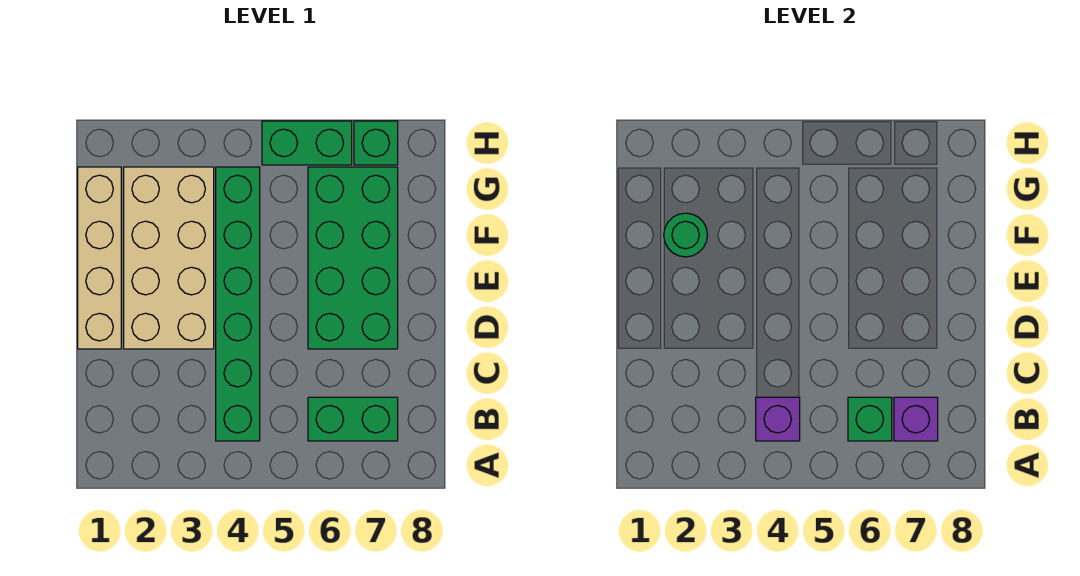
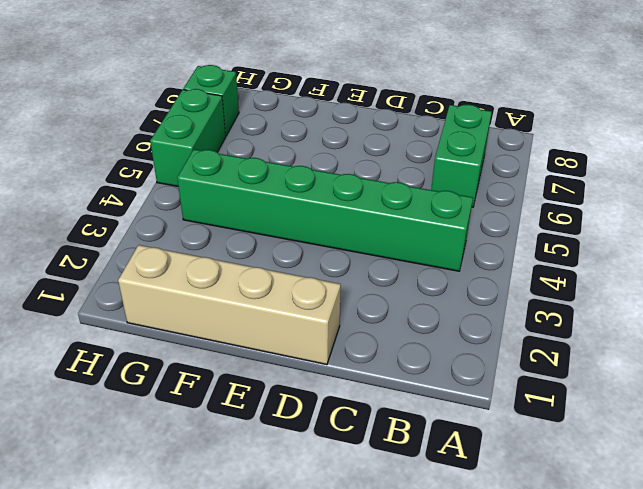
none -> tan brick D2:G3 level 1
none -> green brick D6:G7 level 1

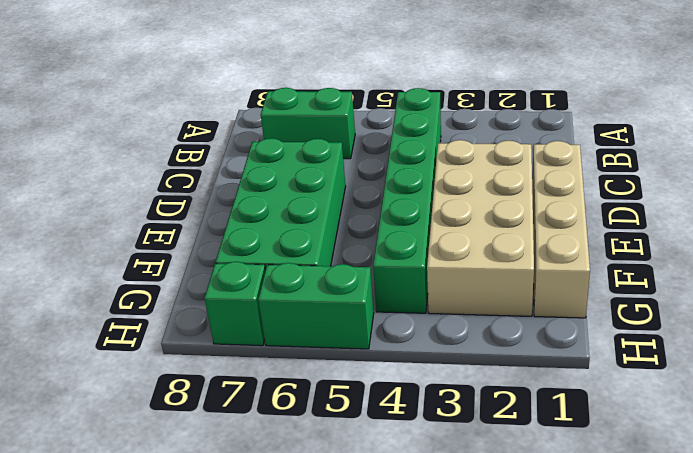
none -> purple brick B4 level 2
none -> green brick B6 level 2

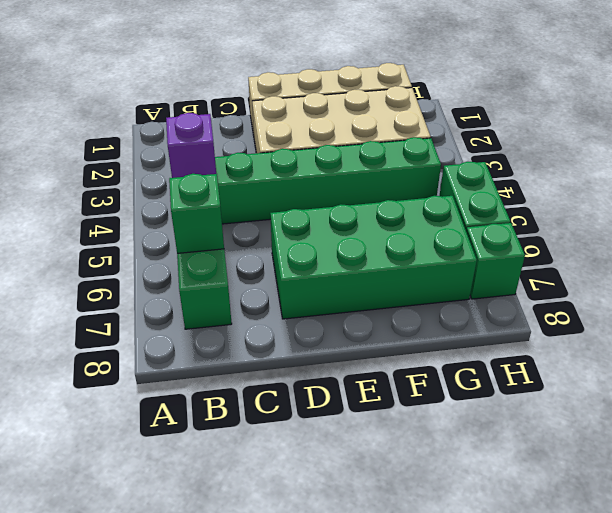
none -> purple brick B7 level 2
none -> green round brick F2 level 2

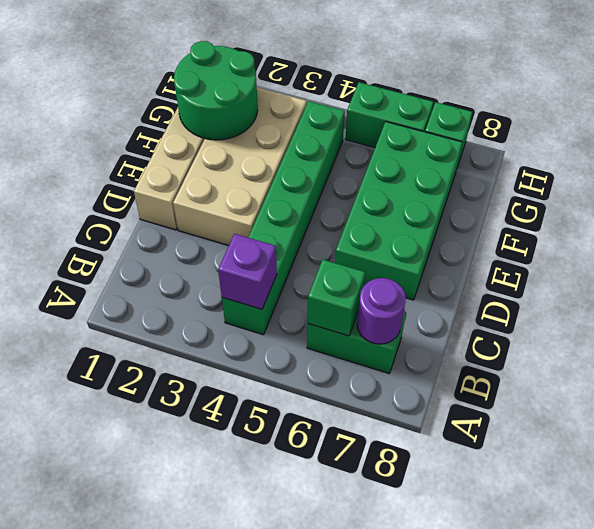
purple round brick B7 level 2 -> purple brick B7 level 2
green round brick F1:G2 level 2 -> green round brick F2 level 2

